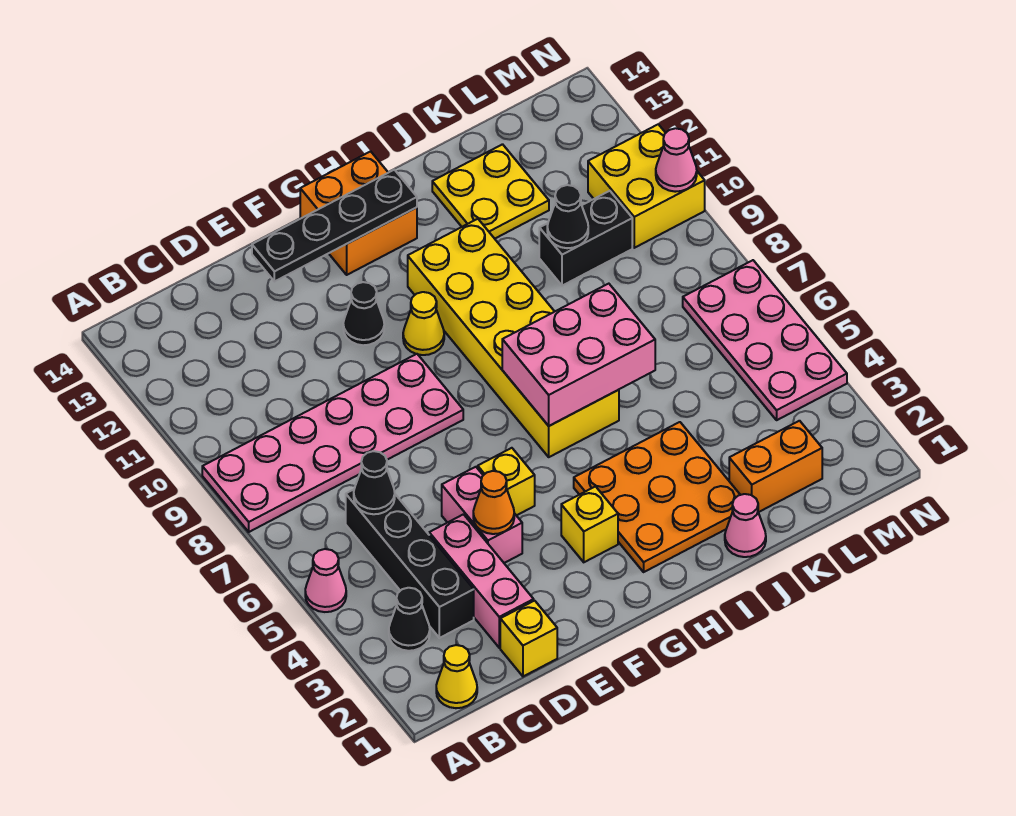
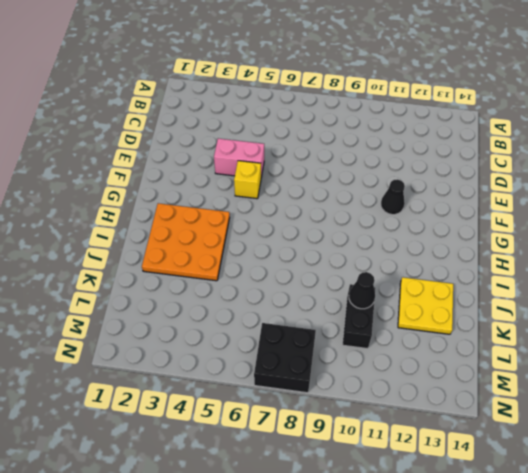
black brick M7:N8 level 1 -> pink plate M4:N7 level 1
none -> pink cone A5 level 1
none -> pink plate A8:F9 level 1
none -> yellow cone B1 level 1

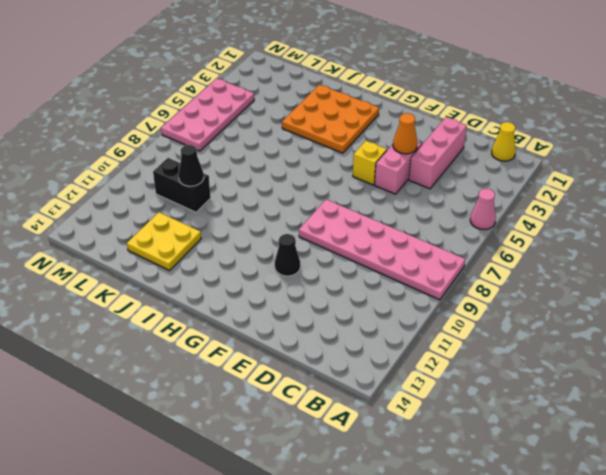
none -> black cone B3 level 1
none -> black brick C3:C6 level 1
none -> yellow brick D1 level 1

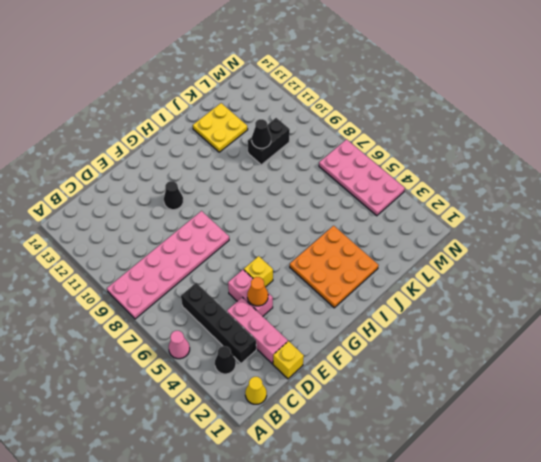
none -> yellow brick G3 level 1
none -> yellow cone G10 level 1
none -> orange brick G13:H14 level 1

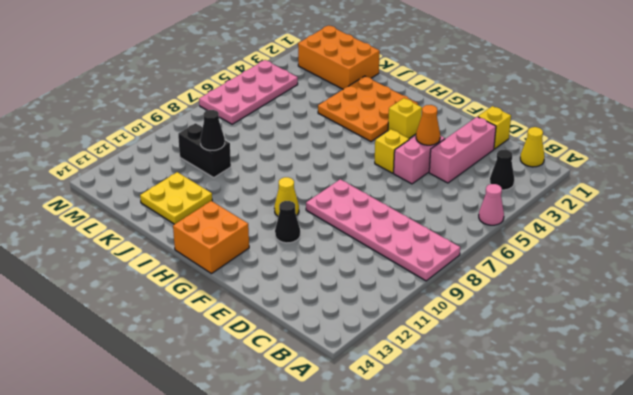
orange brick K1:M2 level 1 -> orange brick K2:L2 level 1
none -> black brick C3:C6 level 1
none -> yellow brick H6:I11 level 1
none -> pink cone J1 level 1

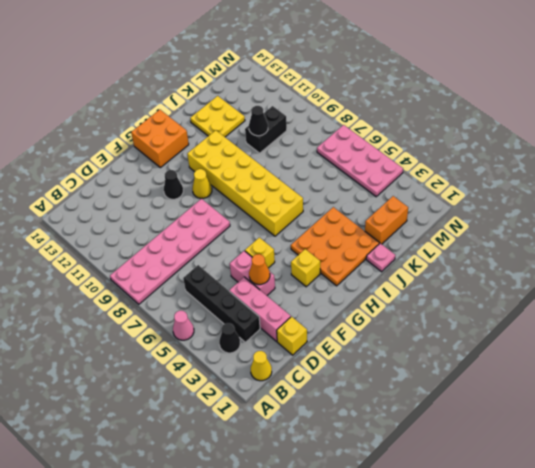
pink plate J1 level 1 -> pink cone J1 level 1
none -> yellow brick M10:N11 level 1
none -> black cone C6 level 2
none -> black plate E13:H13 level 2

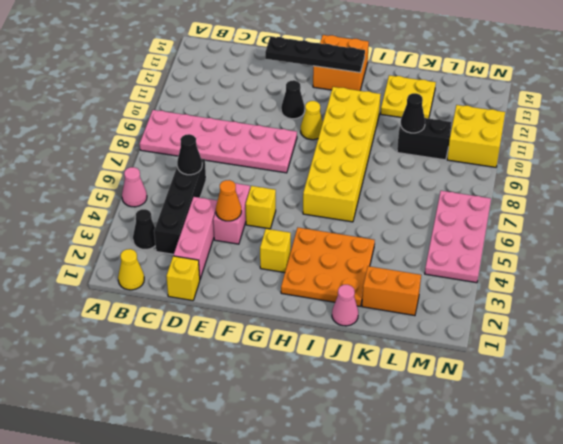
none -> pink brick H6:J7 level 2
none -> pink cone N10 level 2

